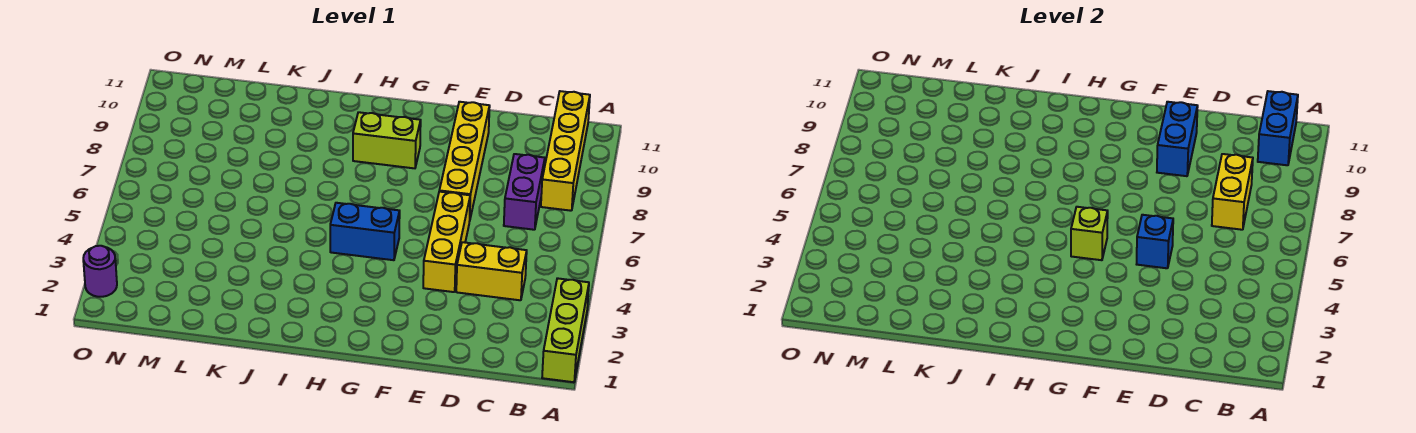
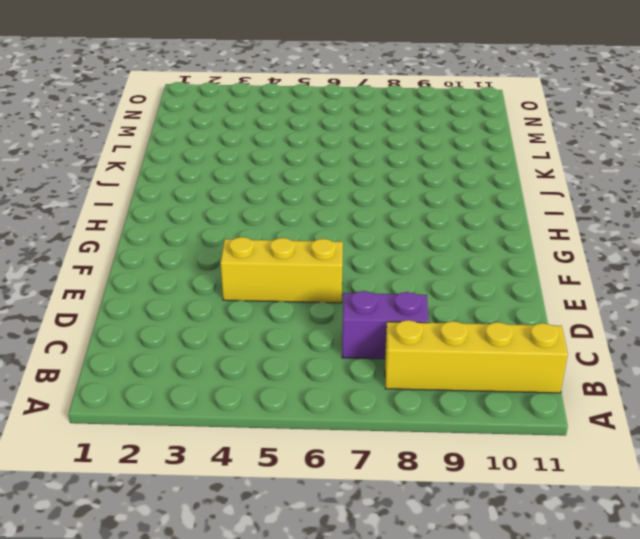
none -> lime brick A1:A3 level 1
none -> yellow brick C4:D4 level 1
none -> yellow brick E7:E10 level 1

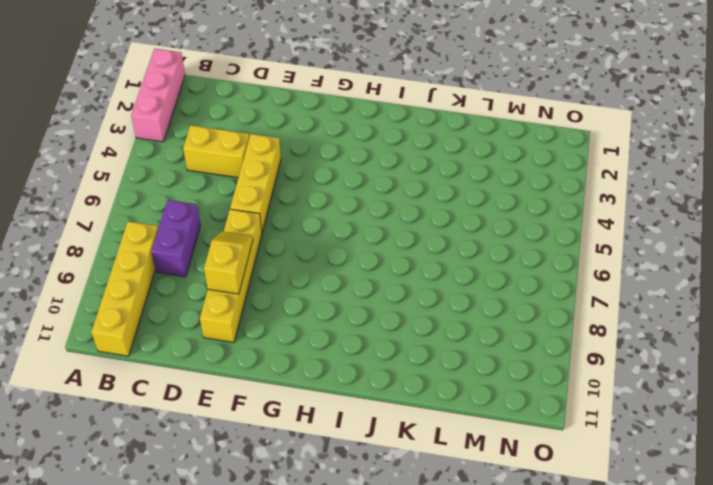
pink brick A1:A3 level 1 -> lime brick A1:A3 level 1
yellow slope E8:E9 level 2 top 9 -> blue brick E9:E10 level 2
none -> blue brick G5:H5 level 1
none -> lime brick G9:H9 level 1
none -> purple round brick O2 level 1

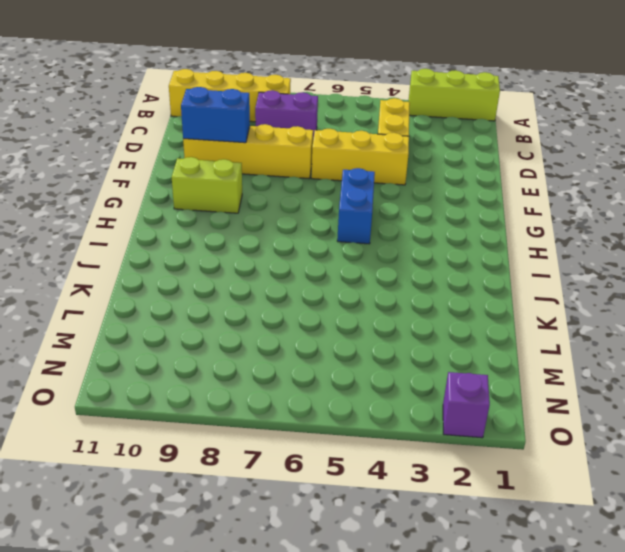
lime brick G9:G10 level 1 -> lime brick G9:H9 level 1
purple brick O2 level 1 -> purple round brick O2 level 1
none -> blue brick B10:B11 level 2
none -> yellow brick C7:C8 level 2
none -> blue brick E5 level 2

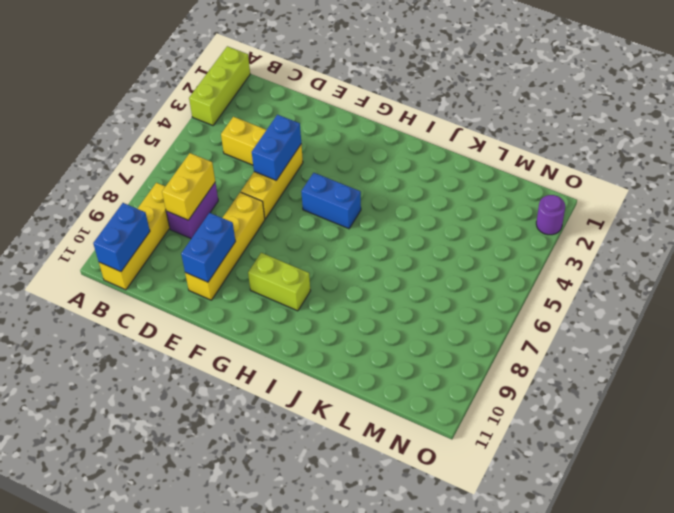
blue brick E4:E5 level 2 -> blue brick E5 level 2
none -> lime brick G5 level 2

